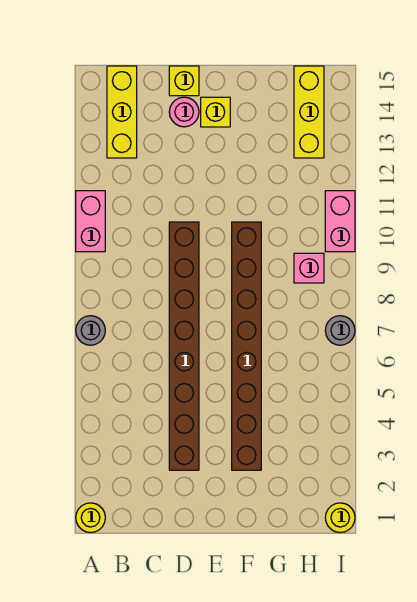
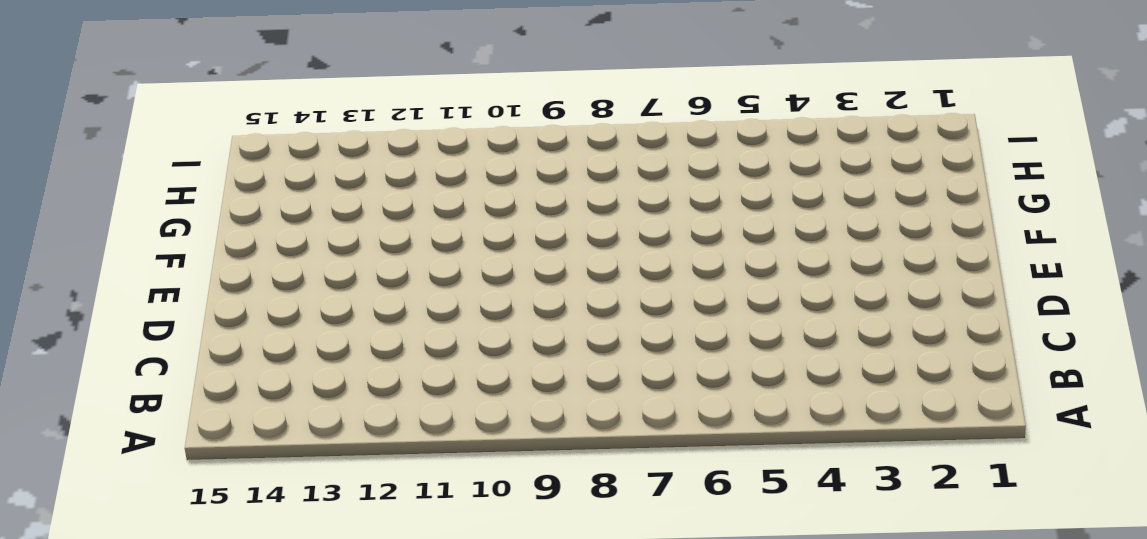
none -> yellow round brick A1 level 1
none -> grey round brick A7 level 1
none -> pink brick A10:A11 level 1

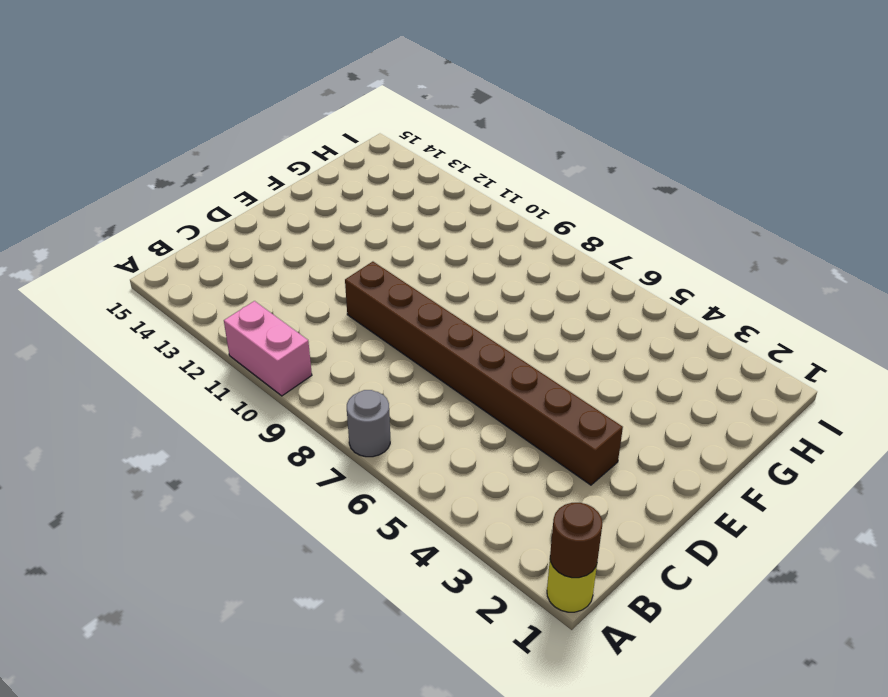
brown round brick A1 level 2 -> none
none -> yellow brick B13:B15 level 1
none -> pink round brick D14 level 1
none -> yellow brick D15 level 1

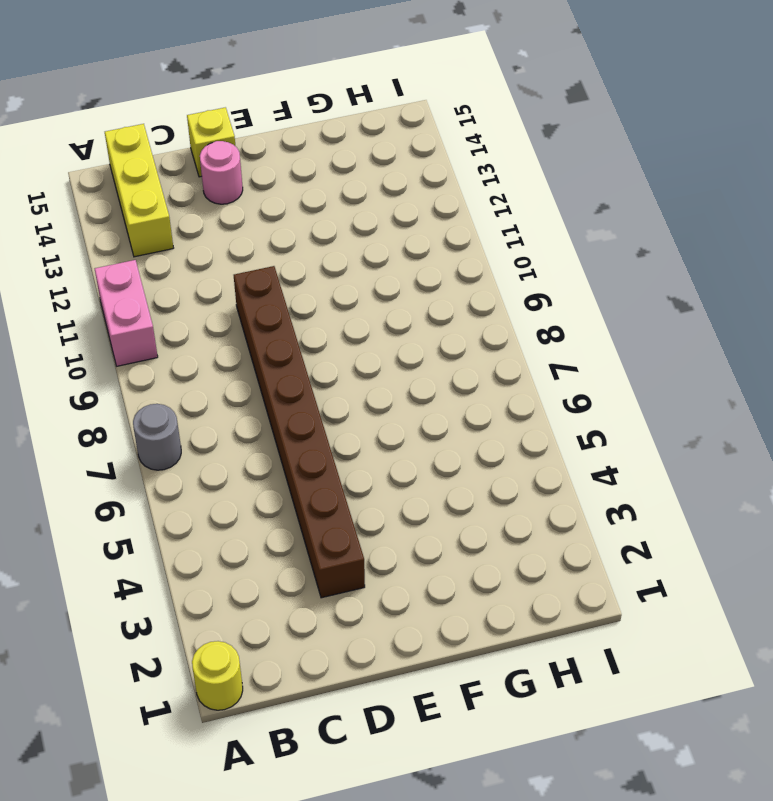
none -> yellow brick E14 level 1
none -> brown brick F3:F10 level 1
none -> pink brick H9 level 1

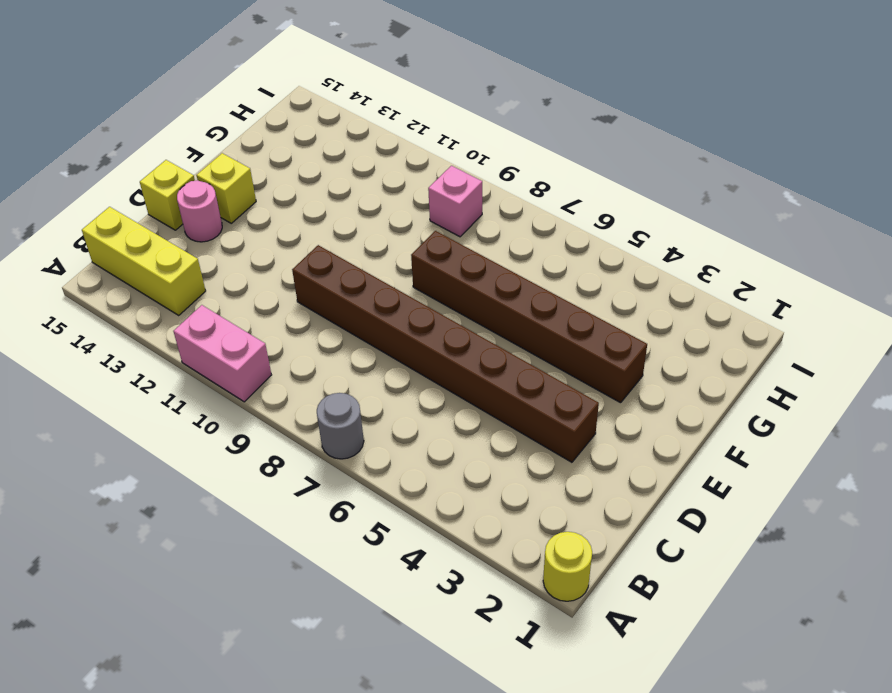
brown brick F3:F8 level 1 -> brown brick F3:F10 level 1
none -> yellow brick H13:H15 level 1
none -> yellow round brick I1 level 1
none -> grey round brick I7 level 1

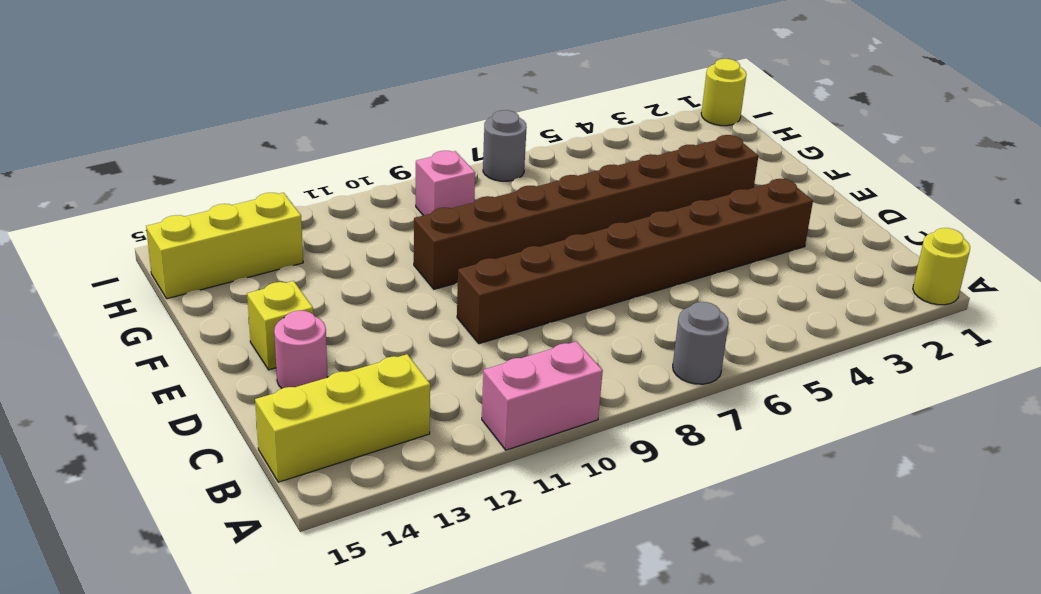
none -> yellow brick D15 level 1
none -> pink brick I10:I11 level 1

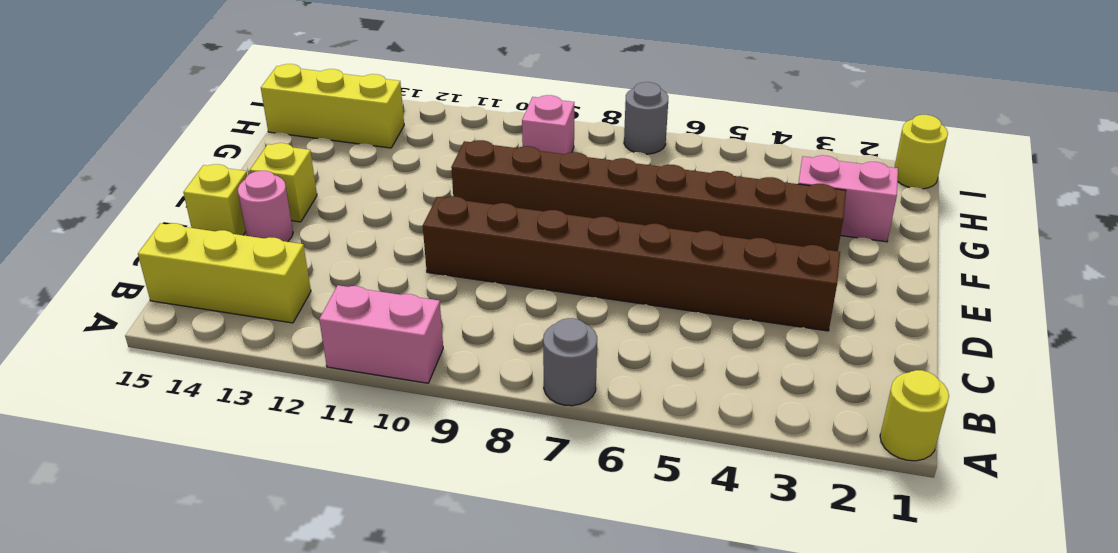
pink brick G2:G3 level 1 -> pink brick I10:I11 level 1

